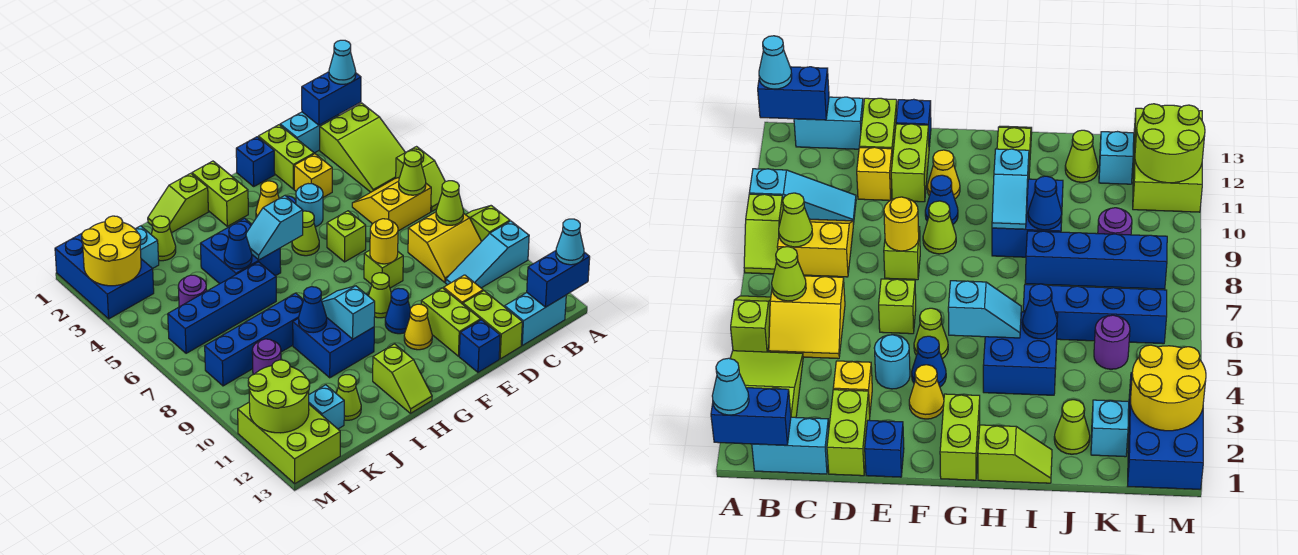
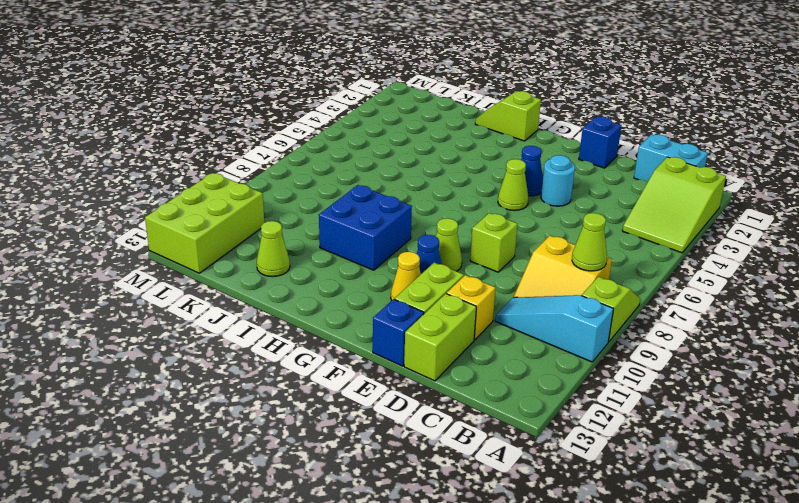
none -> lime slope A5:A6 level 1 top 5
none -> yellow slope B5:C6 level 1 top 6
none -> cyan brick B13:C13 level 1
none -> lime brick D1:D2 level 1

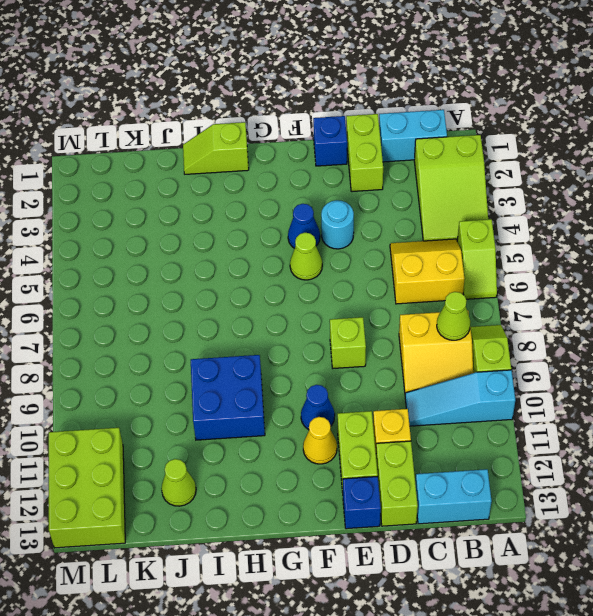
none -> yellow brick D3 level 1
none -> lime brick E6 level 1
none -> yellow cone F3 level 1
none -> lime cone F9 level 1

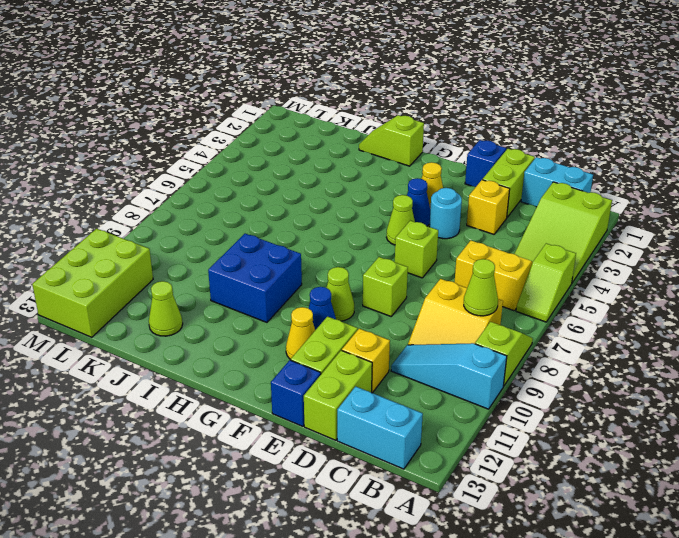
none -> lime brick G1:G2 level 1
none -> blue brick H4:I5 level 1
none -> lime slope H12:H13 level 1 top 12
none -> blue brick I6:L6 level 1

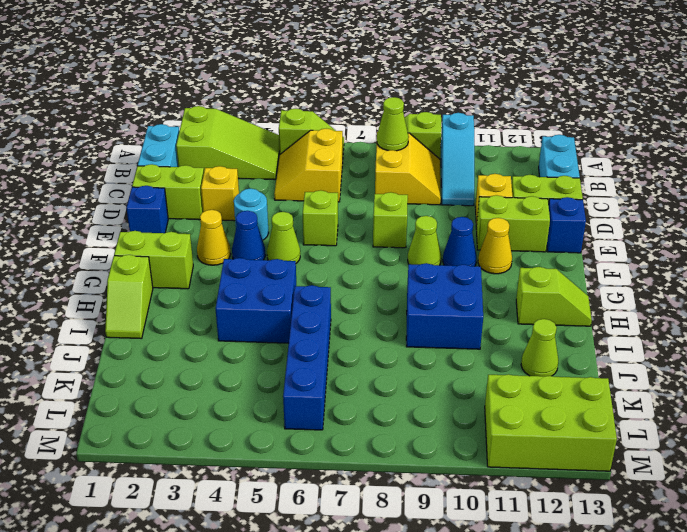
none -> blue brick I8:L8 level 1
none -> lime cone J2 level 1
none -> cyan brick K2 level 1
none -> purple round brick K5 level 1

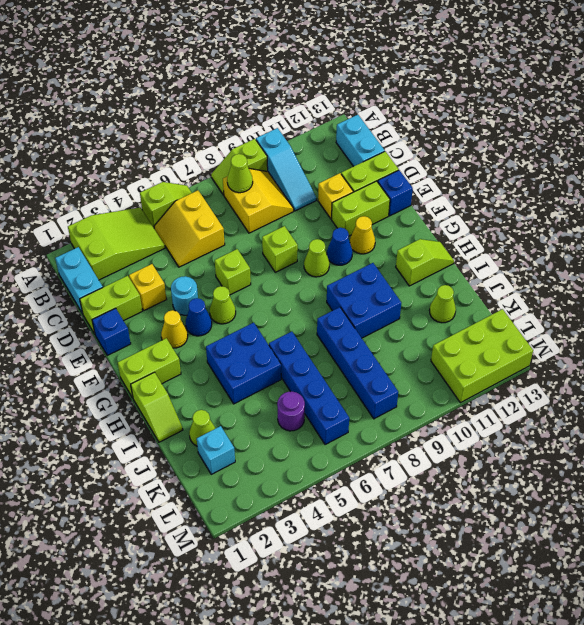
none -> purple round brick K9 level 1
none -> cyan brick K12 level 1
none -> blue brick L1:M3 level 1
none -> blue brick A1:B1 level 2

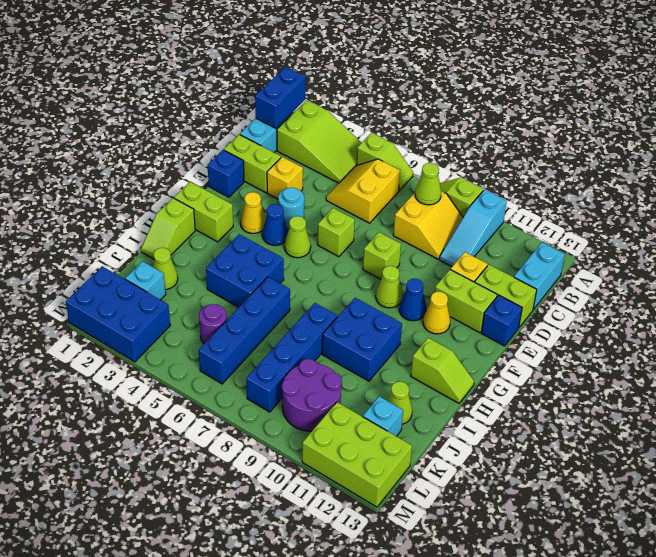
purple round brick K9:L10 level 1 -> purple round brick K9 level 1
none -> blue brick A13:B13 level 2
none -> lime cone B6 level 2
none -> yellow round brick E8 level 2
none -> cyan slope G5:H5 level 2 top G

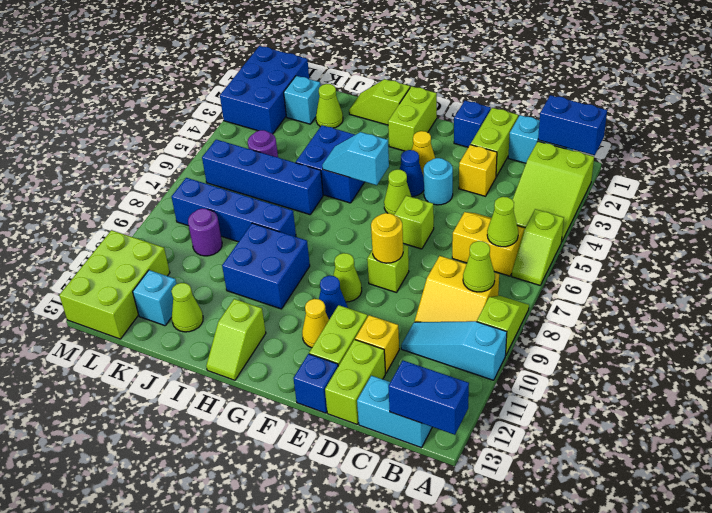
none -> cyan slope H9:H10 level 2 top 10
none -> blue cone I5 level 2
none -> blue cone I9 level 2
none -> yellow round brick L2:M3 level 2

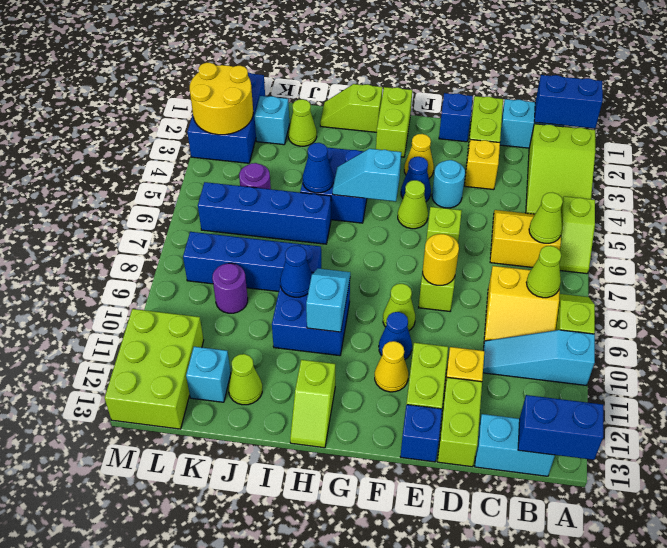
none -> lime round brick L11:M12 level 2
none -> cyan cone A1 level 3
none -> cyan cone A13 level 3

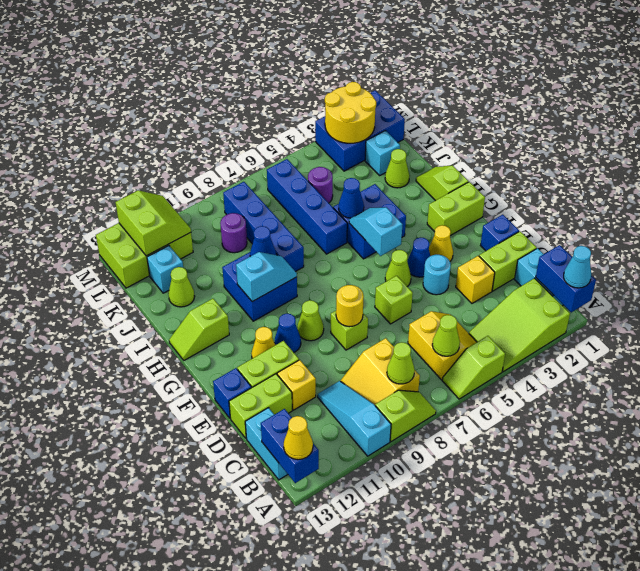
yellow cone A13 level 3 -> cyan cone A13 level 3
lime slope L11:M12 level 2 top 12 -> lime round brick L11:M12 level 2

